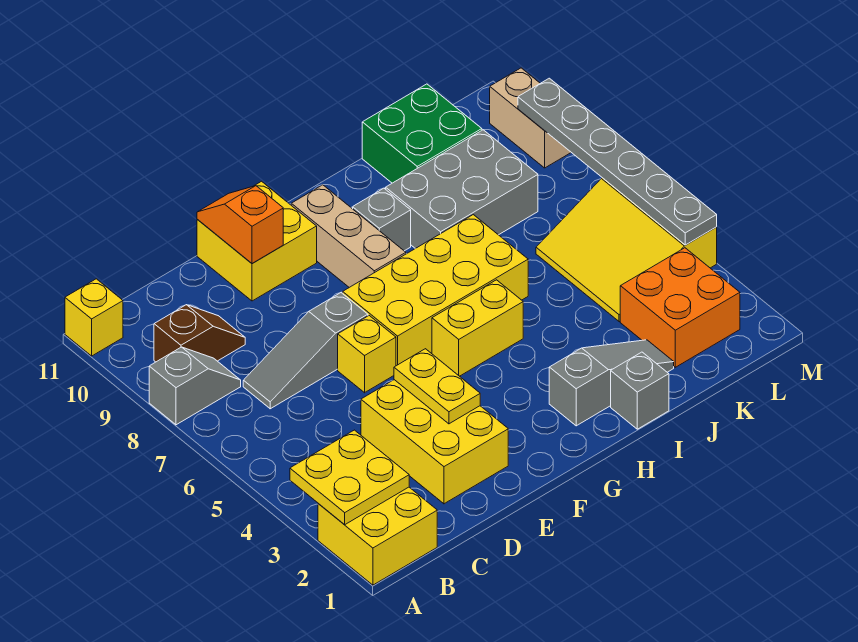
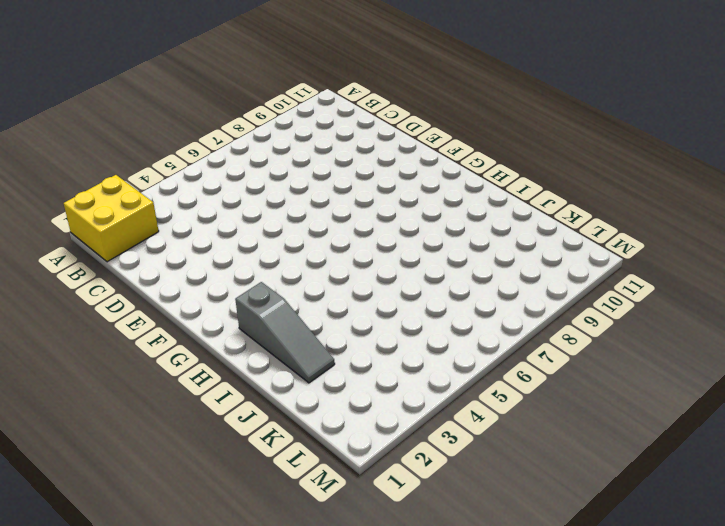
none -> grey slope A8:B8 level 1 top A
none -> yellow brick A11 level 1
none -> brown slope B9:C9 level 1 top B

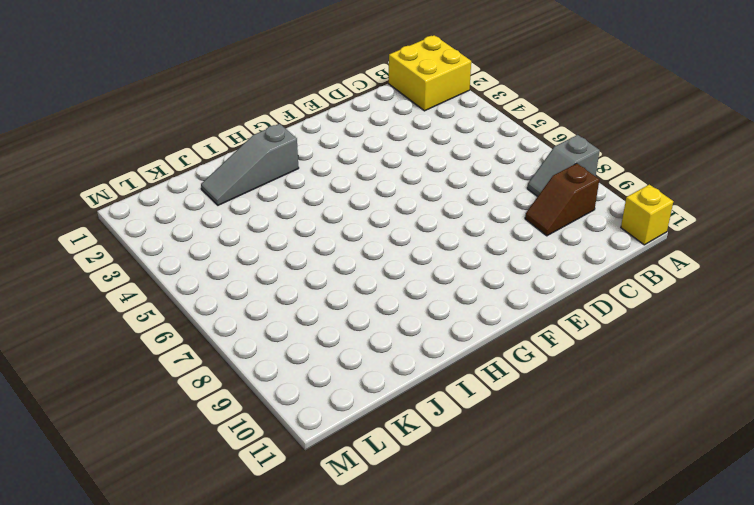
none -> grey slope C7:E7 level 1 top E
none -> yellow brick D2:E4 level 1
none -> yellow brick E6 level 1

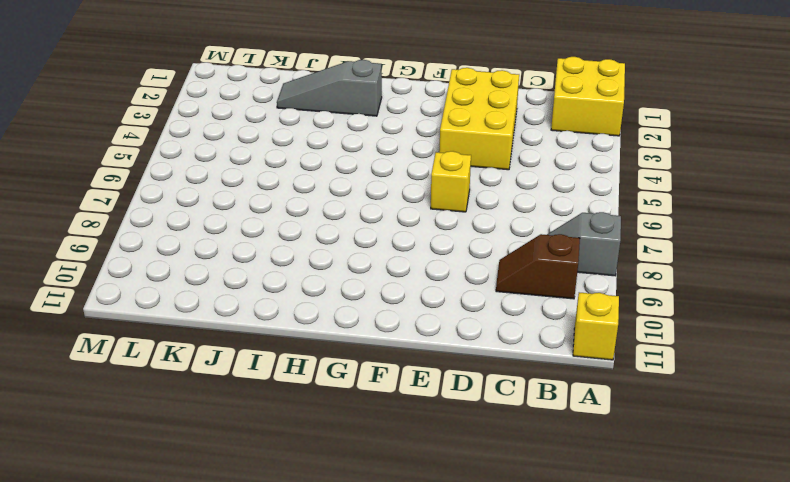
none -> grey slope C7:E7 level 1 top E
none -> yellow brick E10:F11 level 1
none -> yellow brick F6:I7 level 1

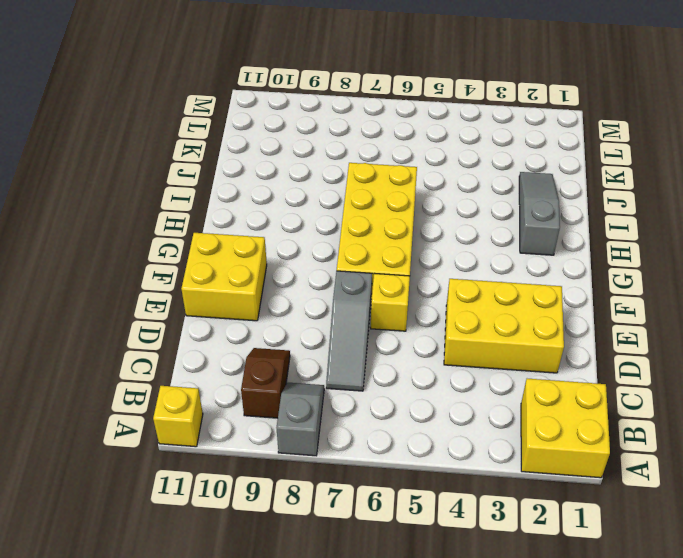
none -> yellow brick G5:H5 level 1
none -> tan brick G8:G10 level 1
none -> grey brick H9 level 1

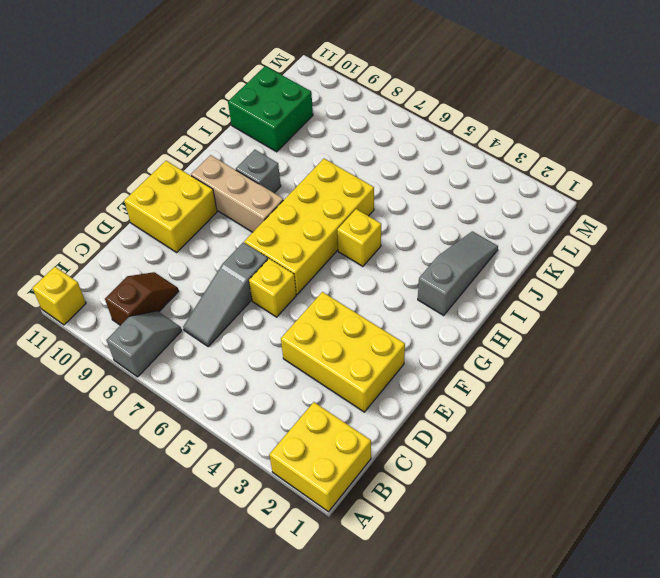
yellow brick H5 level 1 -> yellow brick G5:H5 level 1
none -> grey brick I1 level 1
none -> grey brick I8:K9 level 1
none -> orange brick K2:L3 level 1

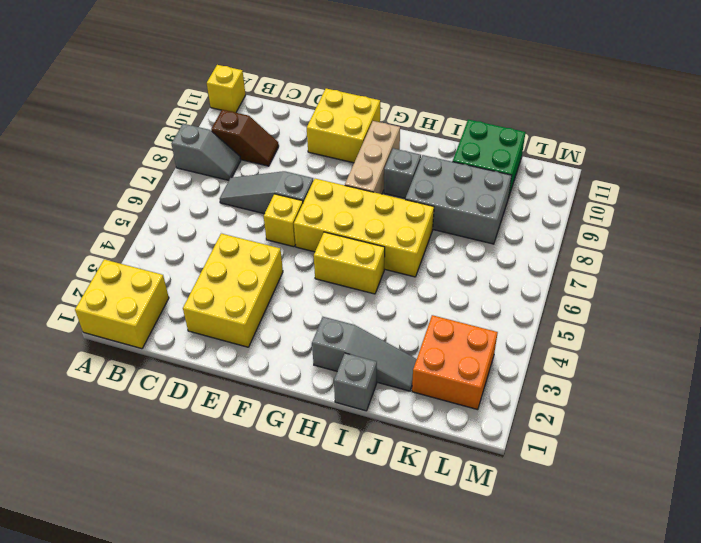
none -> yellow slope K4:M6 level 1 top M
none -> tan brick M9:M10 level 1
none -> yellow plate A2:B3 level 2

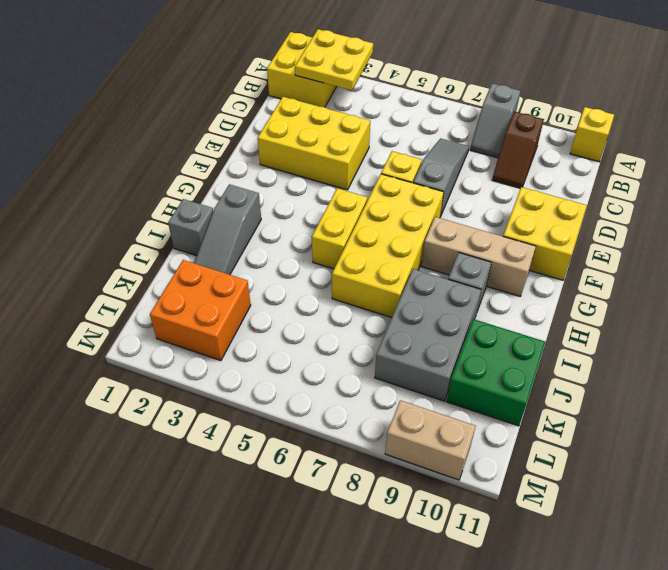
none -> yellow slope K4:M6 level 1 top M
none -> yellow plate E3:E4 level 2
none -> orange slope E10:E11 level 2 top 10

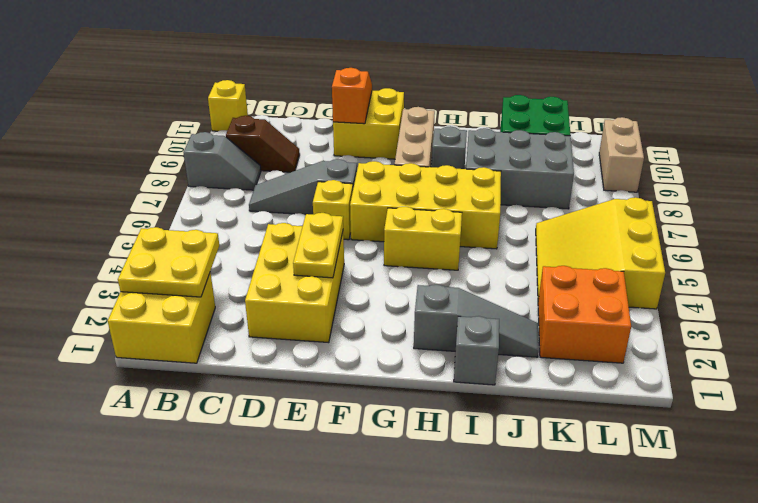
none -> grey plate M4:M9 level 2

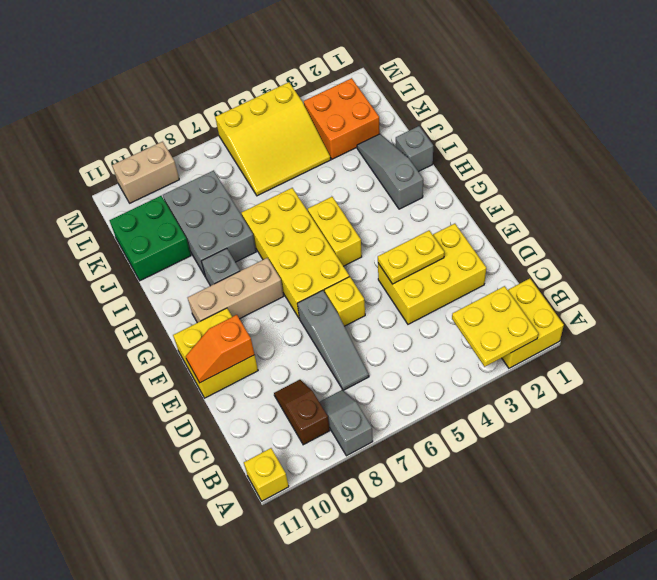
none -> grey plate M4:M9 level 2

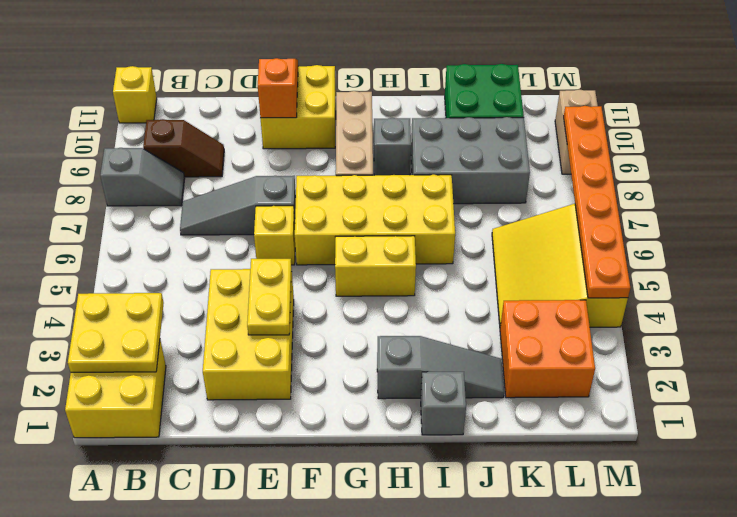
orange plate M4:M9 level 2 -> grey plate M4:M9 level 2

